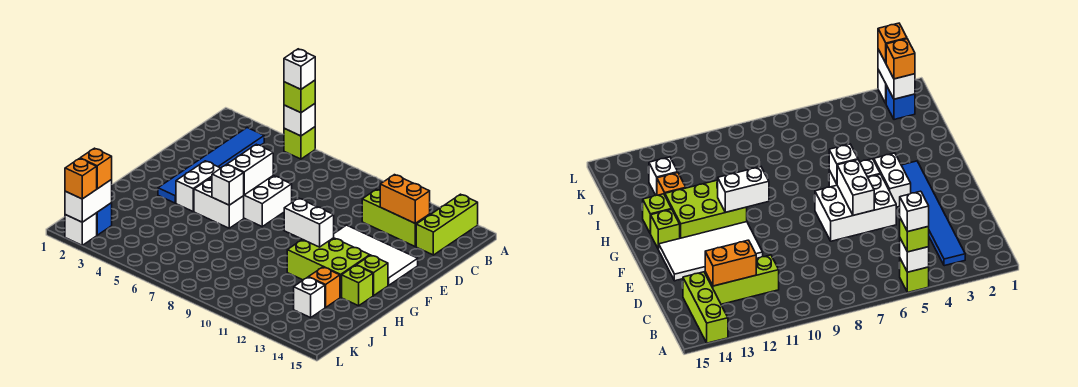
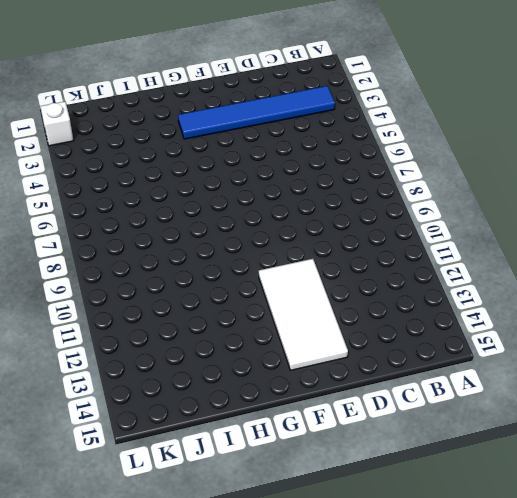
none -> lime brick A5 level 1
none -> lime brick A14:C14 level 1
none -> lime brick C11:C13 level 1

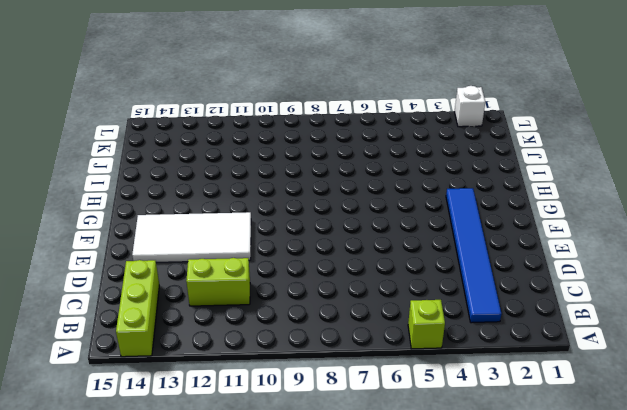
lime brick C11:C12 level 1 -> lime brick C11:C13 level 1
none -> white brick E5:F7 level 1
none -> white brick F4:G4 level 1
none -> white brick G5:G6 level 1

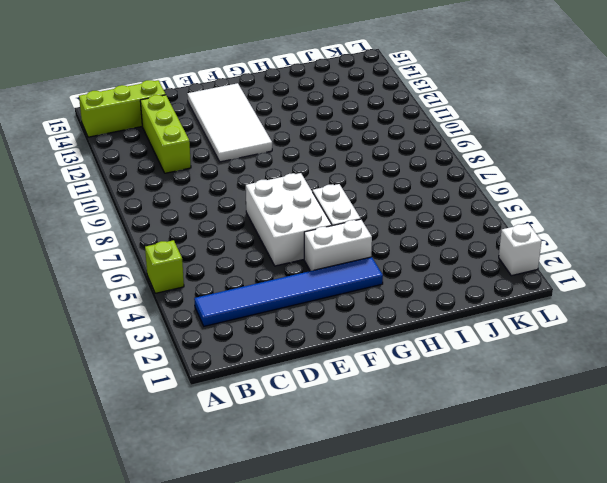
none -> lime brick G11:H13 level 1
none -> lime brick G14 level 1
none -> lime brick H14 level 1

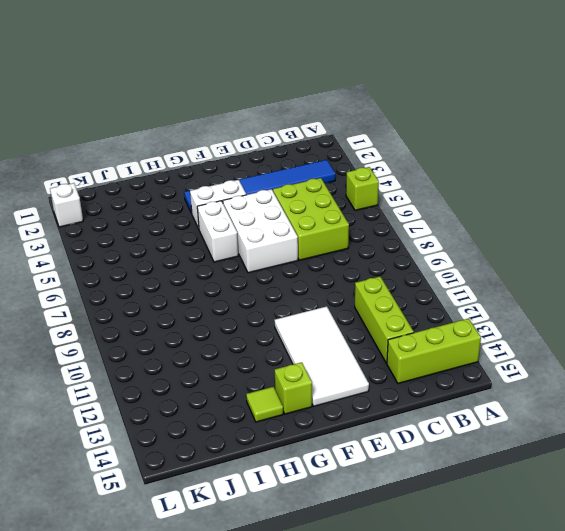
lime brick C5:D7 level 1 -> lime brick G11:H13 level 1
lime tile H14 level 1 -> lime brick H14 level 1
none -> orange brick I13 level 1
none -> white brick J13 level 1
none -> blue brick K2 level 1

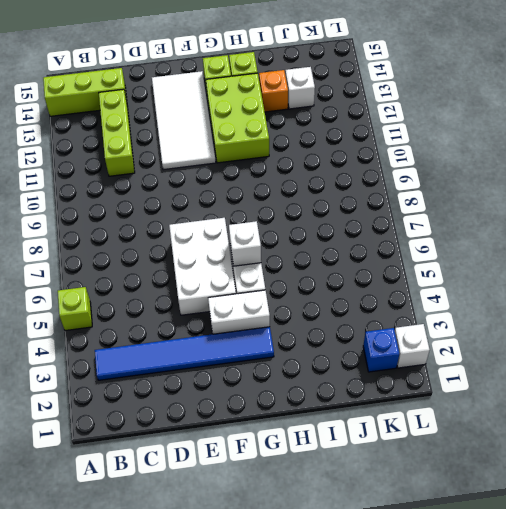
none -> white brick A5 level 2
none -> orange brick C12:C13 level 2
none -> white brick E6:F6 level 2

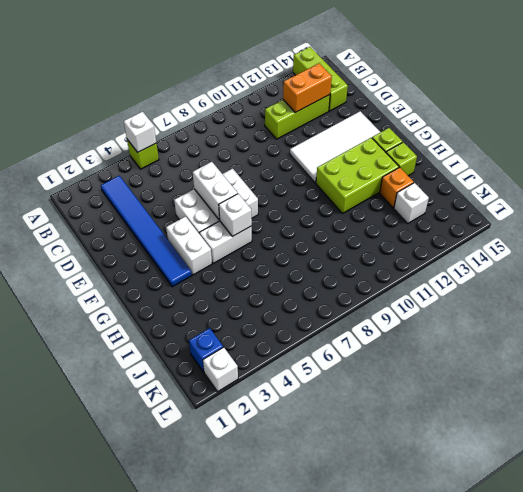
none -> white brick G10:G11 level 2
none -> white brick K2:L2 level 2
none -> lime brick A5 level 3

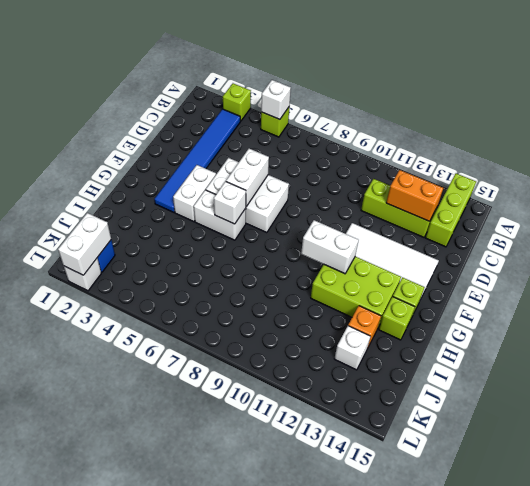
lime brick A3 level 1 -> lime brick A5 level 3
none -> orange brick K2 level 3
none -> orange brick L2 level 3
none -> white brick A5 level 4

